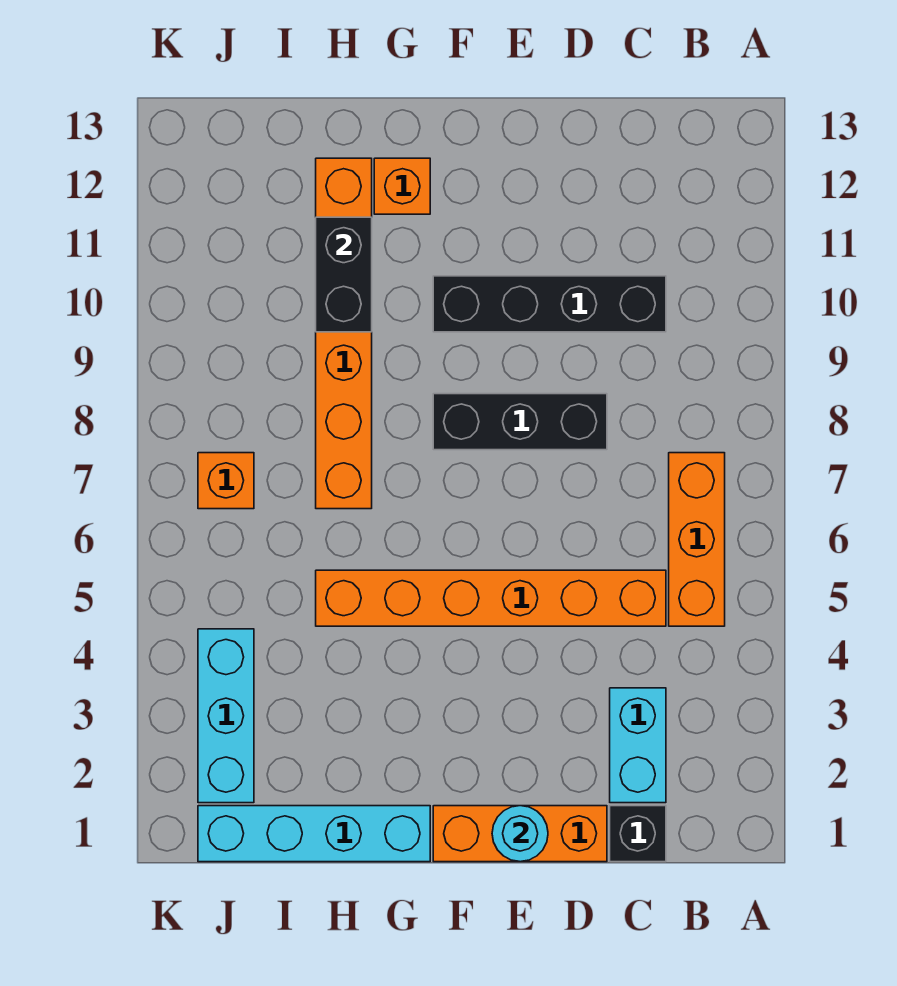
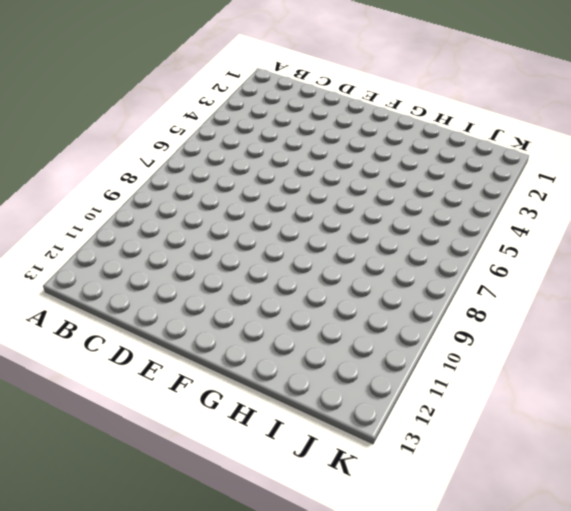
none -> orange brick B5:B7 level 1
none -> black brick C1 level 1
none -> cyan brick C2:C3 level 1

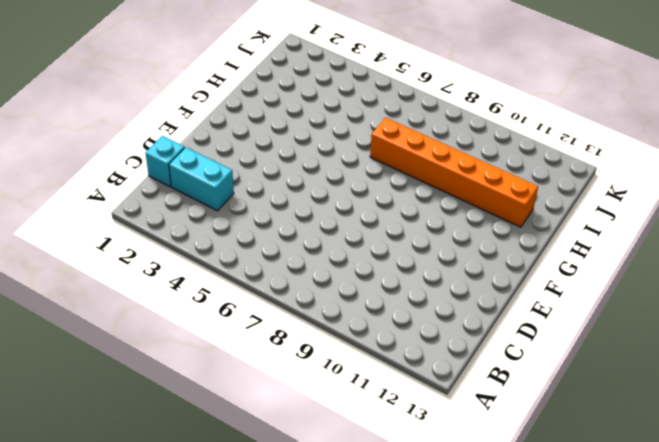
cyan brick C1 level 1 -> black brick C1 level 1
none -> orange brick B5:B7 level 1
none -> orange brick C5:H5 level 1
none -> black brick C10:F10 level 1

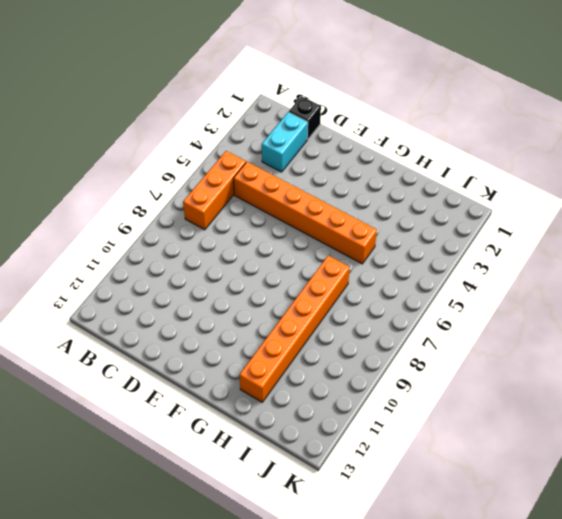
none -> black brick C10:F10 level 1
none -> orange brick D1:F1 level 1
none -> black brick D8:F8 level 1

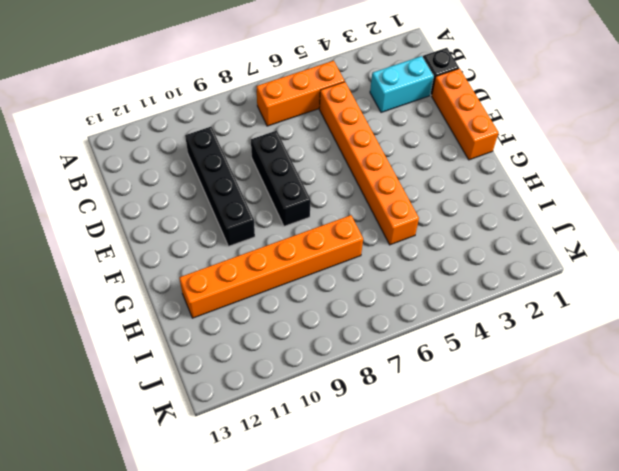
none -> cyan brick G1:J1 level 1
none -> orange brick G12 level 1
none -> cyan brick J2:J4 level 1

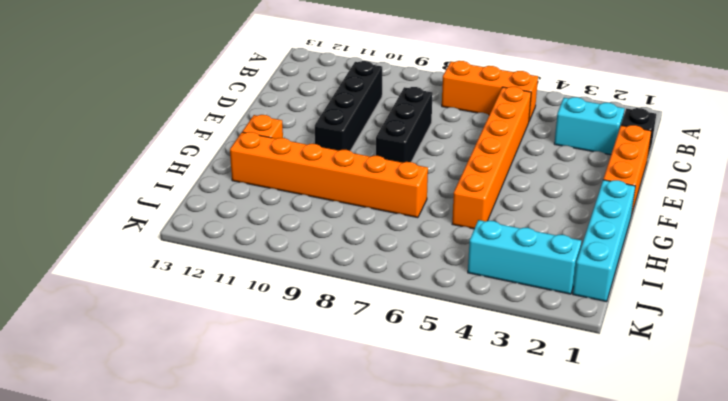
none -> orange brick J7 level 1
none -> cyan round brick E1 level 2
none -> black brick H10:H11 level 2

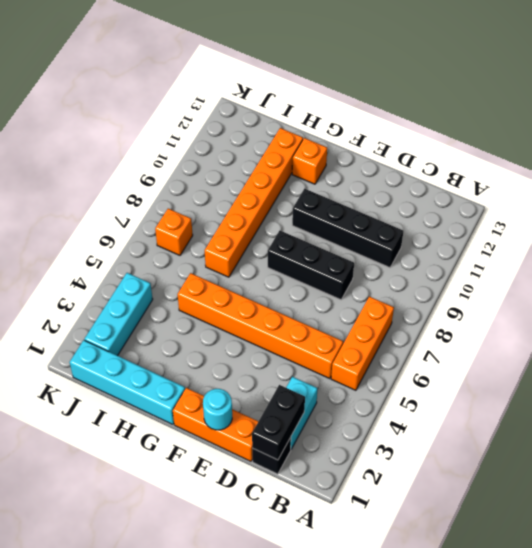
black brick C1:C2 level 2 -> black brick H10:H11 level 2

